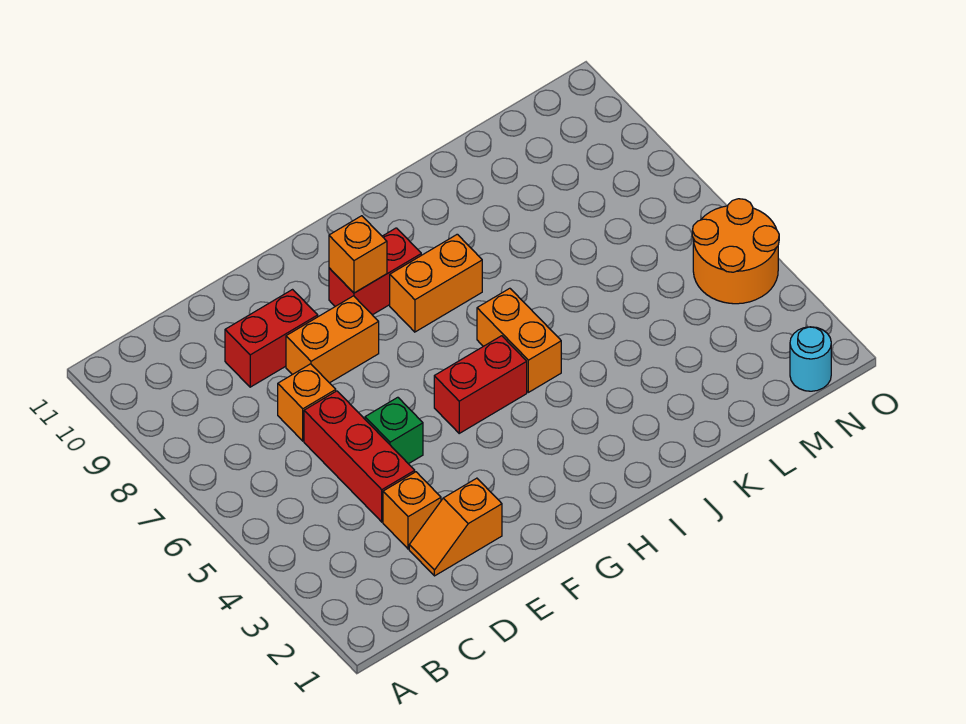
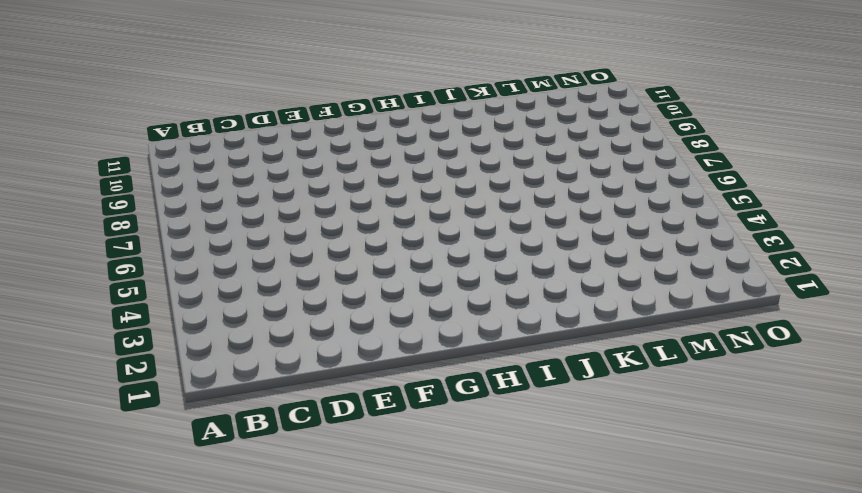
none -> orange slope D2:E2 level 1 top E
none -> orange brick D3 level 1
none -> red brick D4:D6 level 1

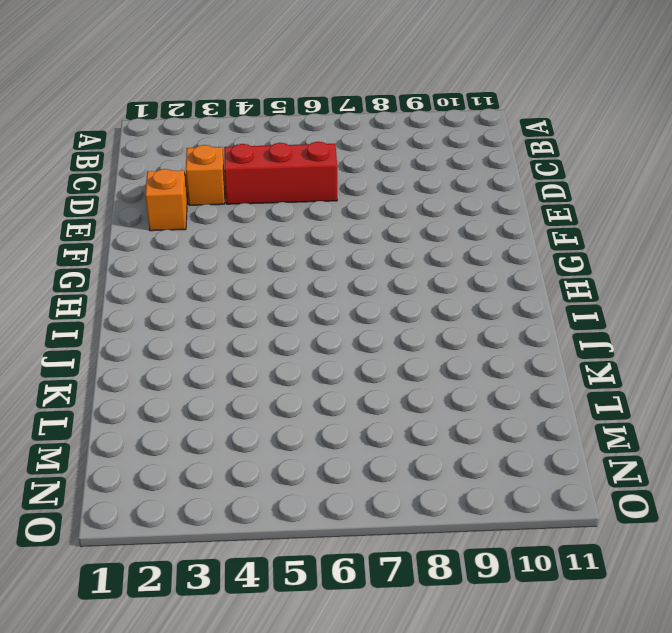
none -> orange brick D7 level 1
none -> red brick D9:E9 level 1
none -> green brick E5 level 1

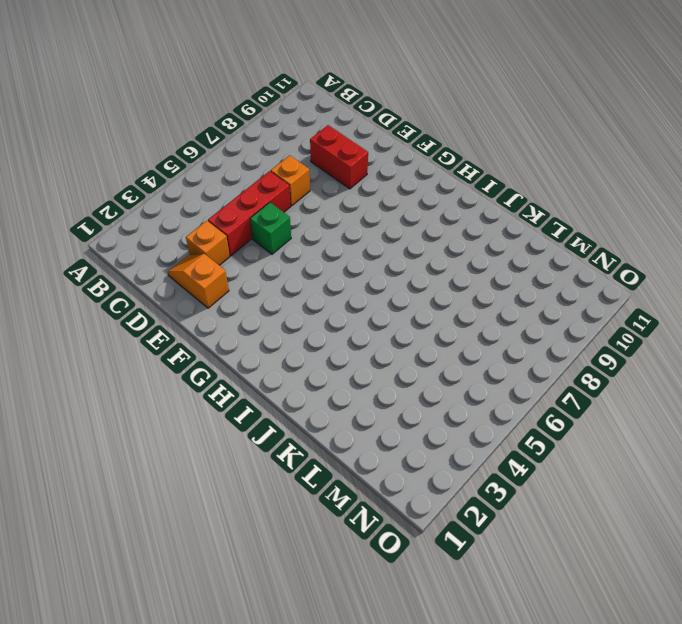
none -> orange brick E8:F8 level 1
none -> red brick G5:H5 level 1
none -> red brick G9:H9 level 1

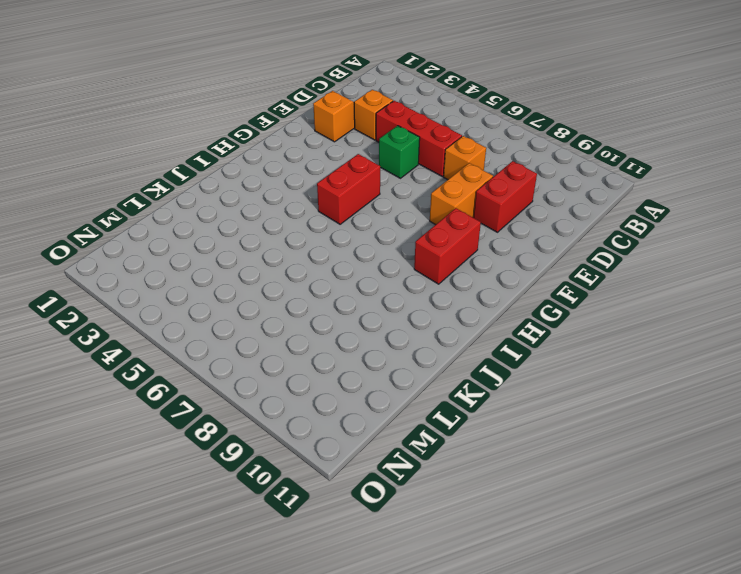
none -> orange brick H8:I8 level 1
none -> orange brick I5:I6 level 1
none -> cyan round brick N1 level 1

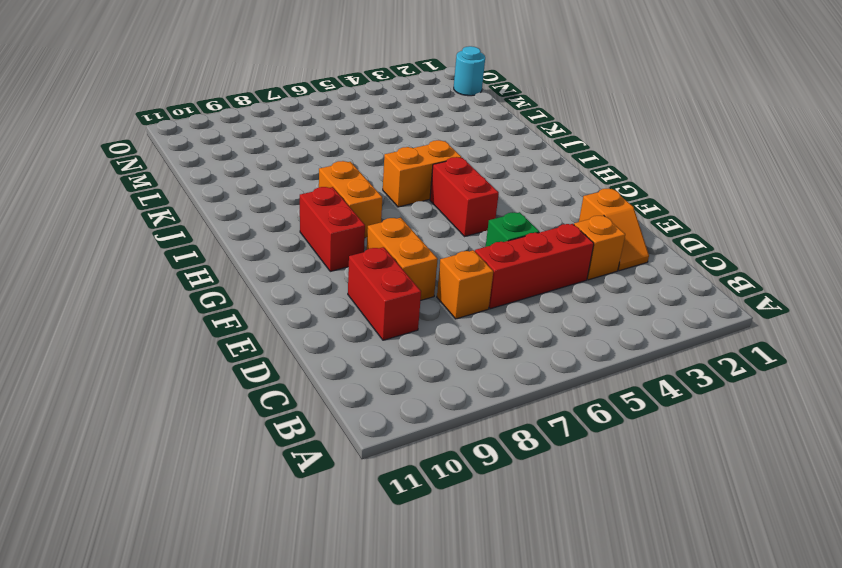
none -> orange round brick N4:O5 level 1
none -> orange brick G9 level 2

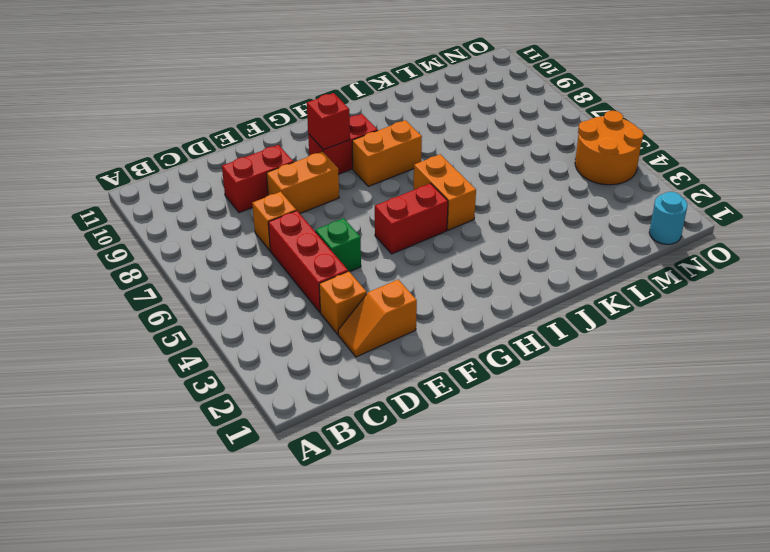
red brick G9 level 2 -> orange brick G9 level 2

